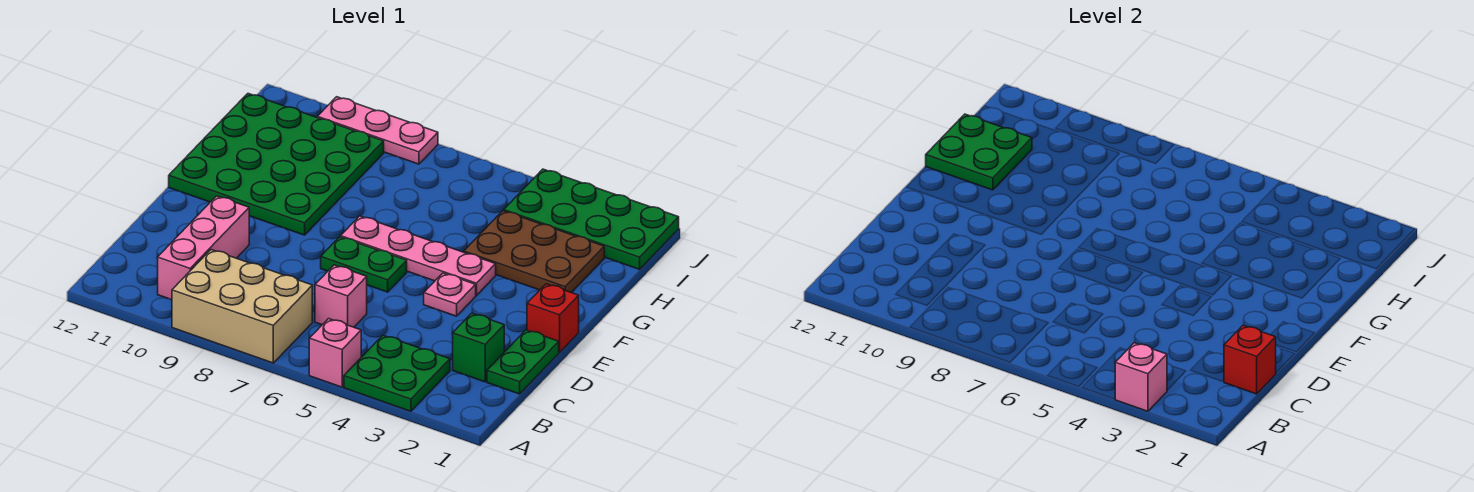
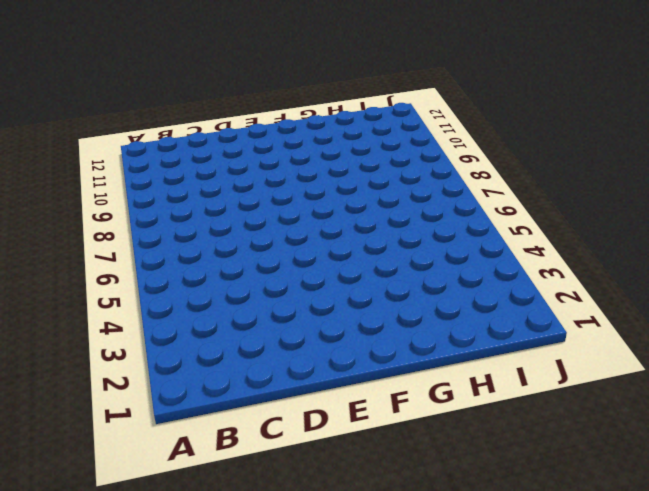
none -> green plate A3:B4 level 1
none -> pink brick A5 level 1
none -> tan brick A7:B9 level 1

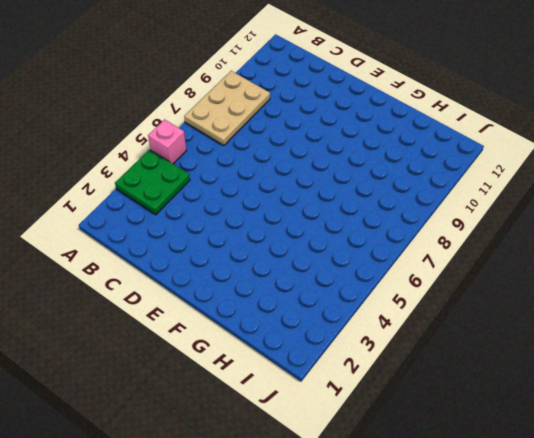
tan plate A7:B9 level 1 -> tan brick A7:B9 level 1
none -> pink brick B10:D10 level 1
none -> green plate C1:D1 level 1
none -> green brick C2 level 1

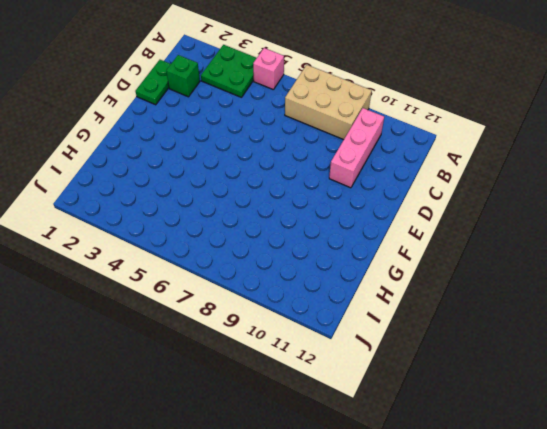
none -> pink brick C6 level 1
none -> red brick E1 level 1
none -> pink plate E4 level 1

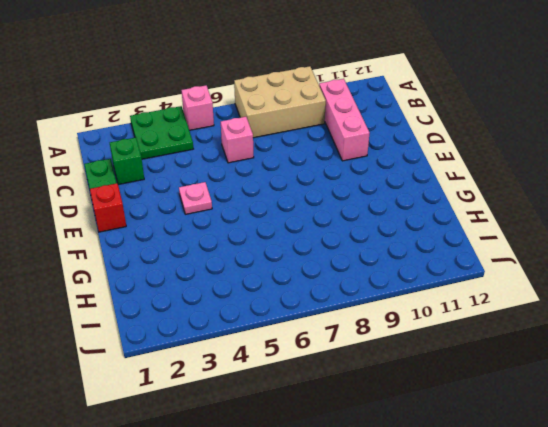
none -> green plate E6:E7 level 1
none -> pink plate F4:F7 level 1
none -> green plate F9:I12 level 1

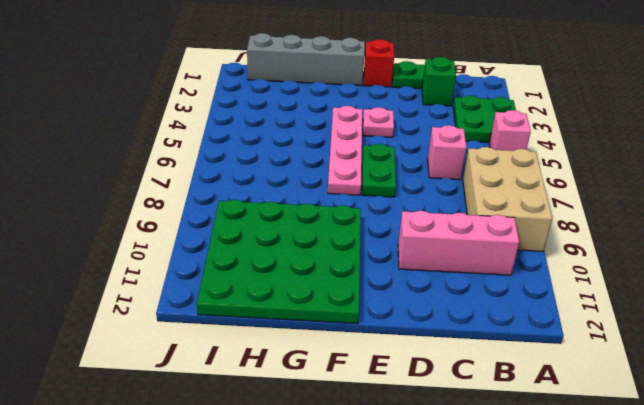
grey brick F1:I1 level 1 -> green plate I1:J4 level 1
none -> brown plate G2:H4 level 1
none -> pink plate J8:J10 level 1
none -> pink brick A3 level 2

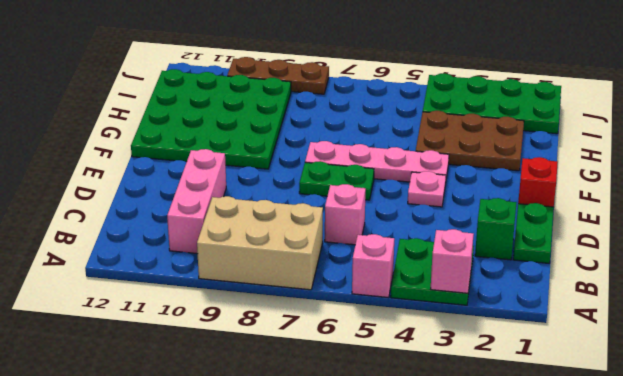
brown plate J8:J10 level 1 -> pink plate J8:J10 level 1
none -> red brick C1 level 2
none -> green plate G11:H12 level 2

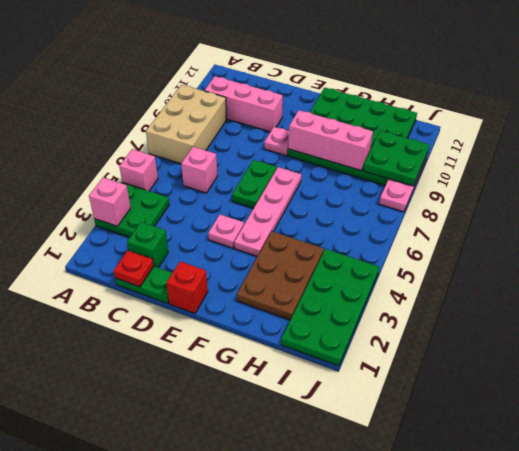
red plate C1 level 2 -> red brick C1 level 2
pink plate E9 level 1 -> none
pink brick F9:H9 level 2 -> none
green plate I9:J10 level 2 -> green plate G11:H12 level 2

